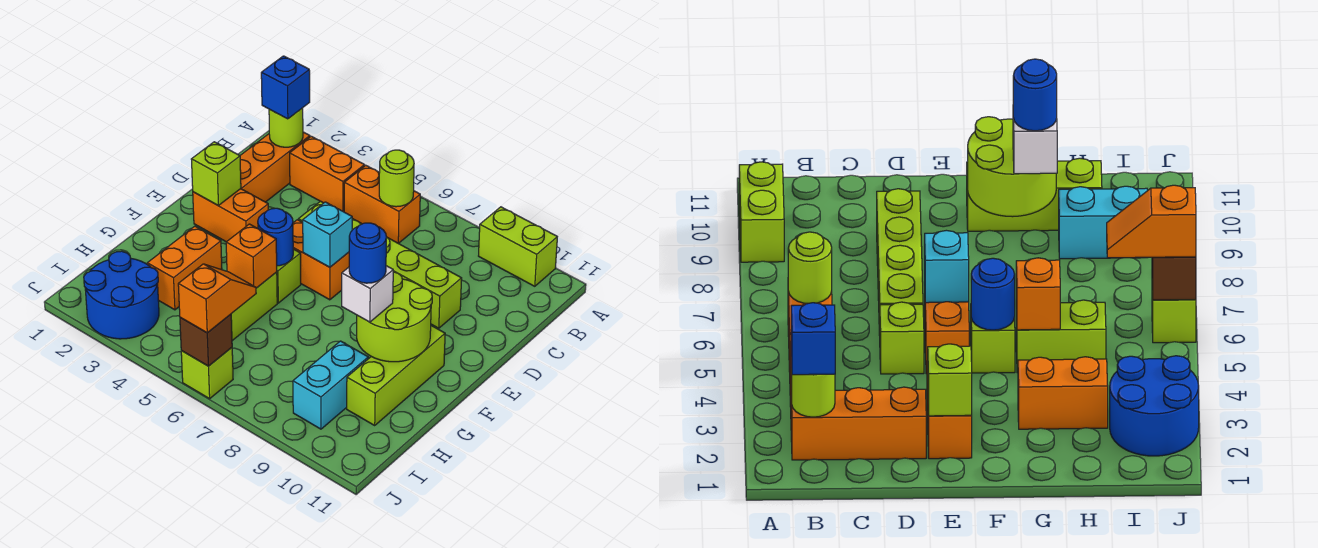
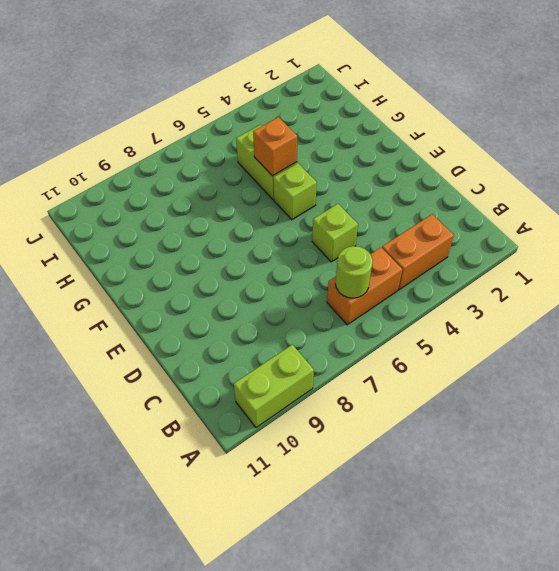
none -> orange brick B2:D2 level 1
none -> lime brick D6:D9 level 1
none -> orange brick E2:E3 level 1

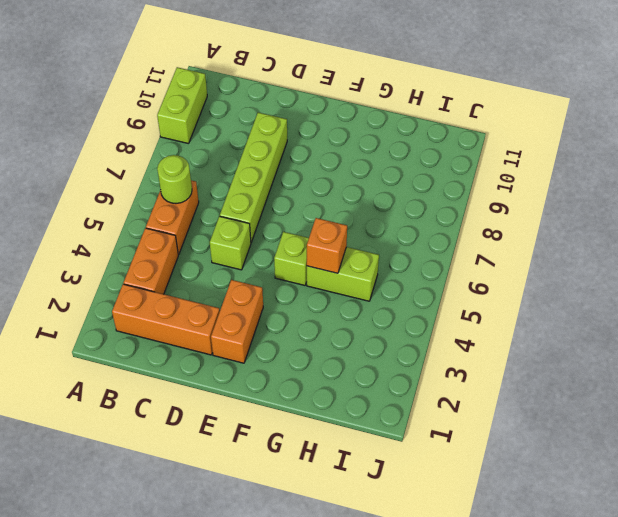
none -> orange brick E5:E6 level 1
none -> lime brick F10:H10 level 1
none -> orange brick G3:H3 level 1

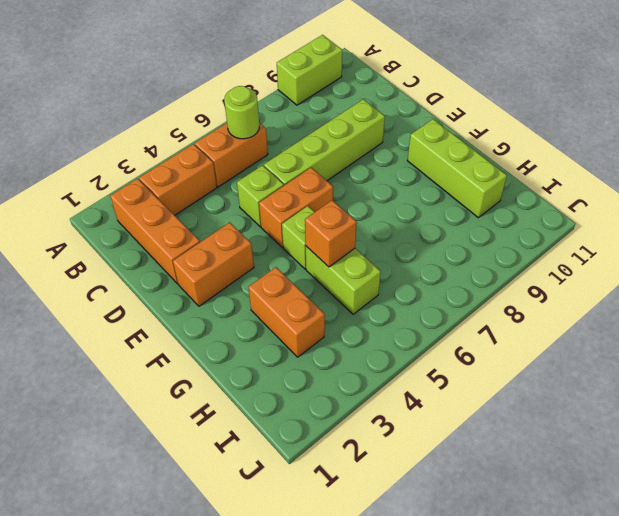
none -> cyan brick H9:I9 level 1
none -> blue round brick I2:J3 level 1
none -> lime brick J6 level 1

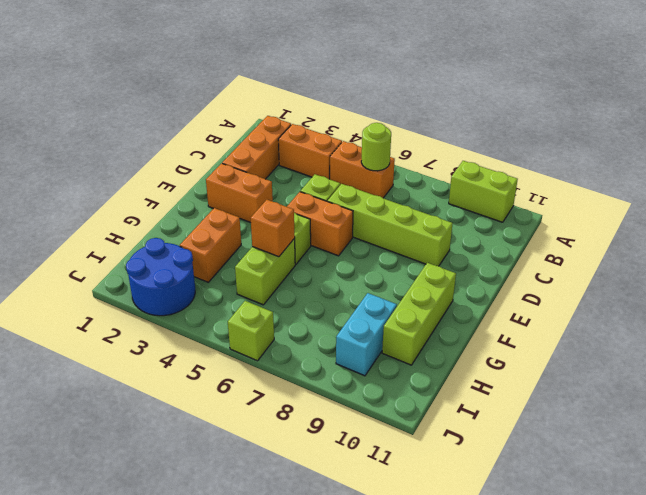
none -> lime round brick B2 level 2
none -> lime brick E2 level 2
none -> cyan brick E6 level 2

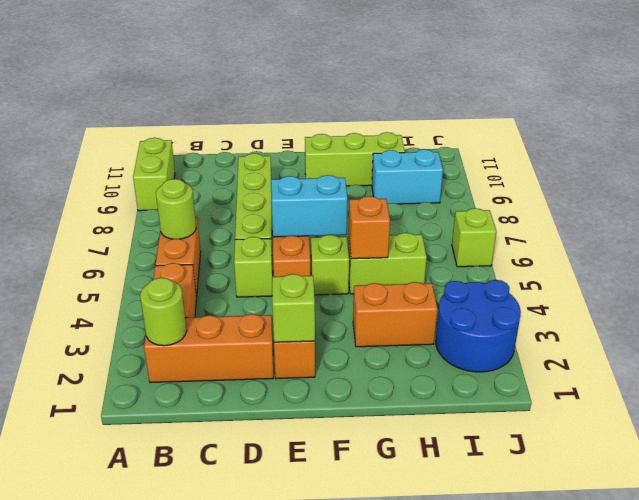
cyan brick E6:F6 level 2 -> cyan brick E6 level 2
none -> blue round brick F5 level 2
none -> lime round brick F9:G10 level 2
none -> brown brick J6 level 2

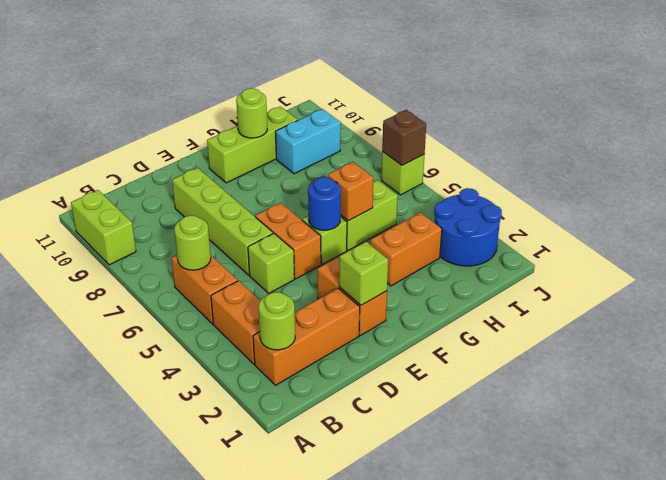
lime round brick G10 level 2 -> lime round brick F9:G10 level 2
none -> cyan brick E6 level 2
none -> blue brick B2 level 3
none -> white brick G9 level 3

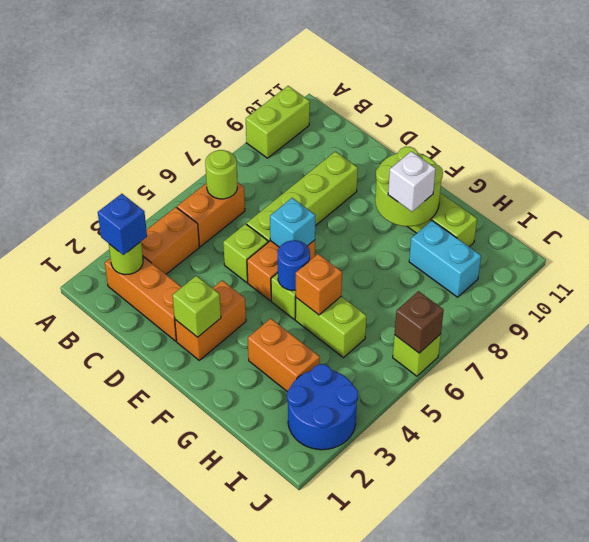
none -> orange slope I6:J6 level 3 top J
none -> blue round brick G9 level 4

